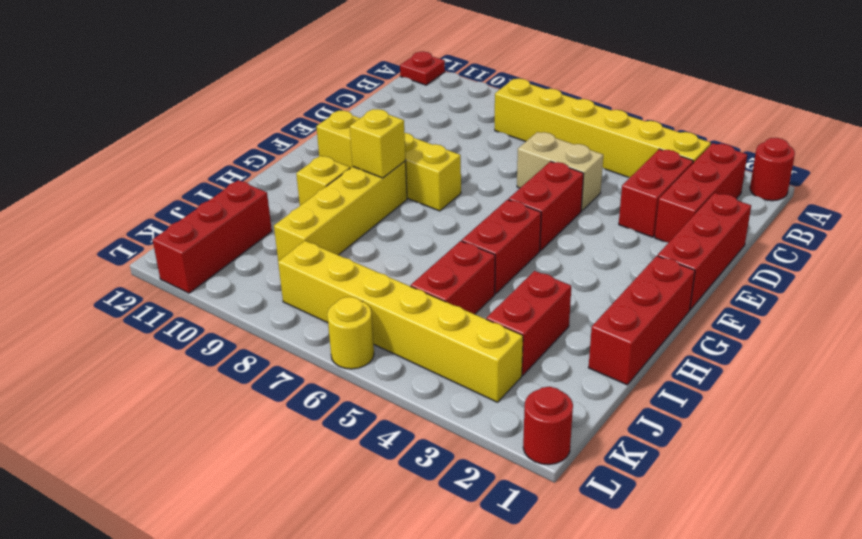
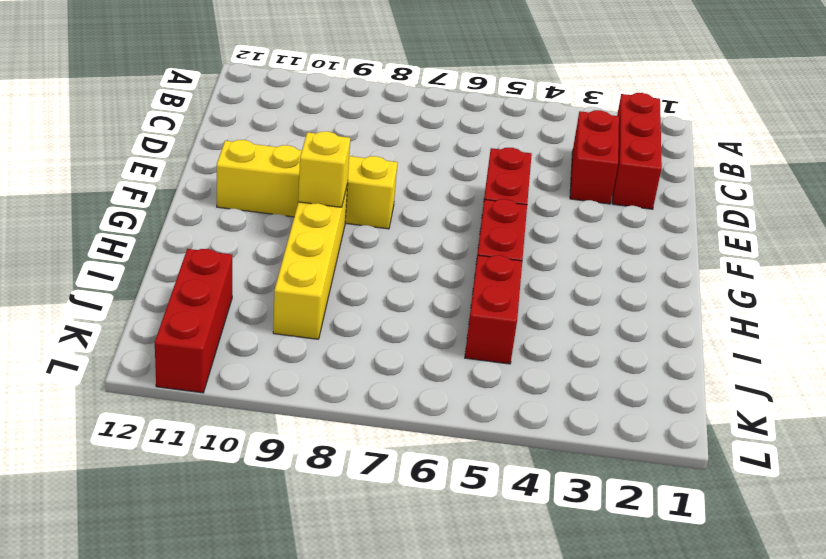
none -> red round brick A1 level 1
none -> red plate A12 level 1
none -> yellow brick B3:B8 level 1

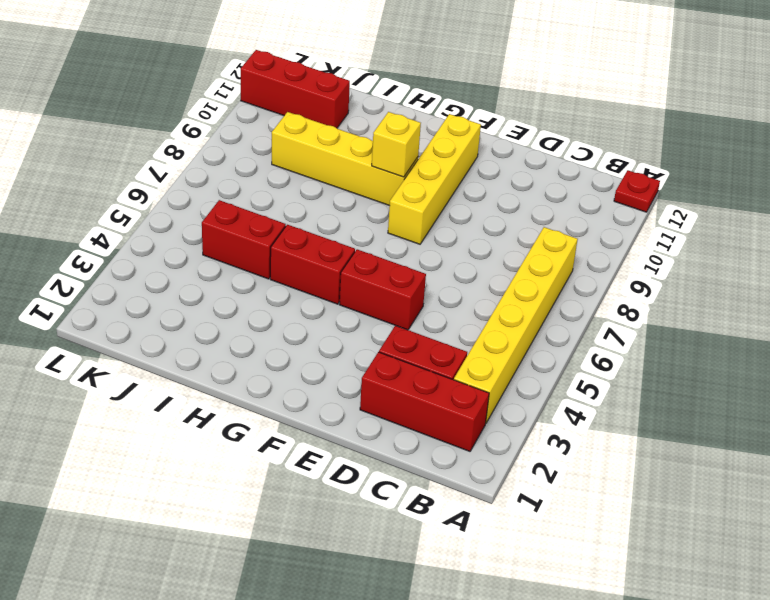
none -> red round brick A1 level 1
none -> red brick D1:F1 level 1
none -> tan brick D5:D6 level 1

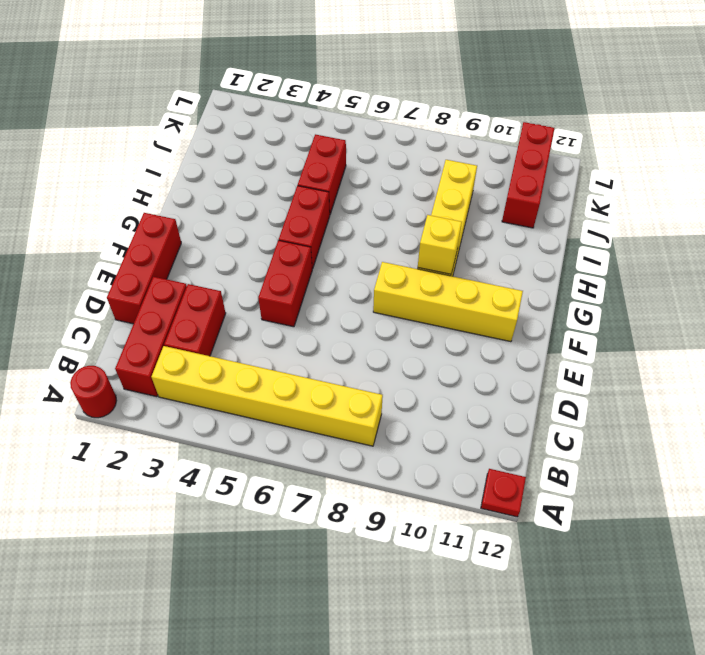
none -> tan brick D5:D6 level 1
none -> red brick G1:I1 level 1
none -> yellow brick H10 level 1

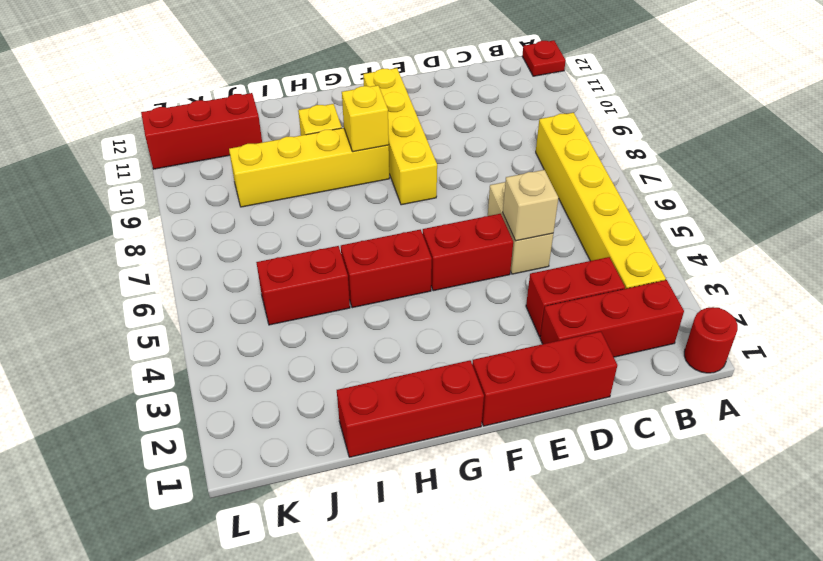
tan brick D5 level 2 -> none
none -> red brick I3:J3 level 1
none -> yellow brick K3:K8 level 1
none -> red round brick L1 level 1

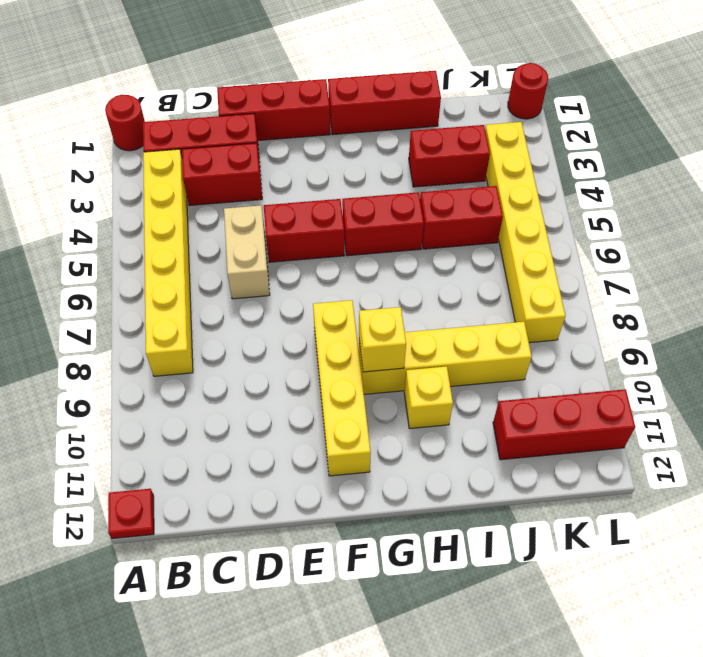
none -> yellow round brick L6 level 1

